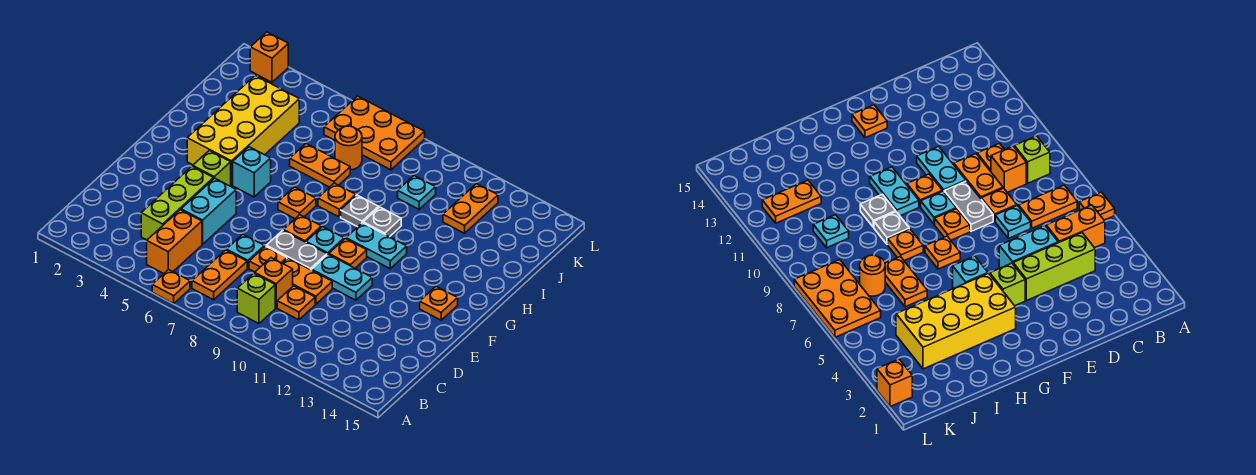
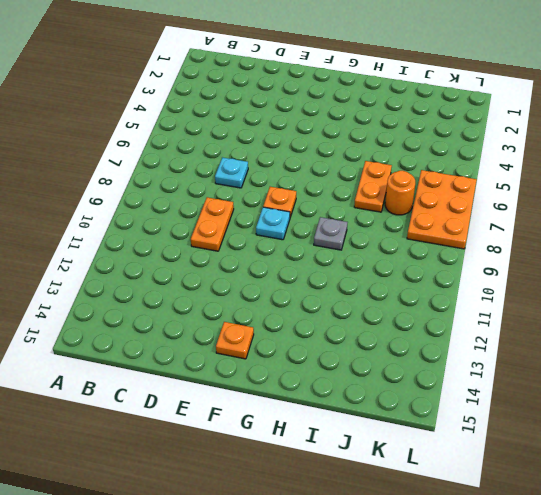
none -> orange plate A6 level 1
none -> orange brick B5:C5 level 1
none -> orange plate B7:C7 level 1
none -> lime brick B9 level 1

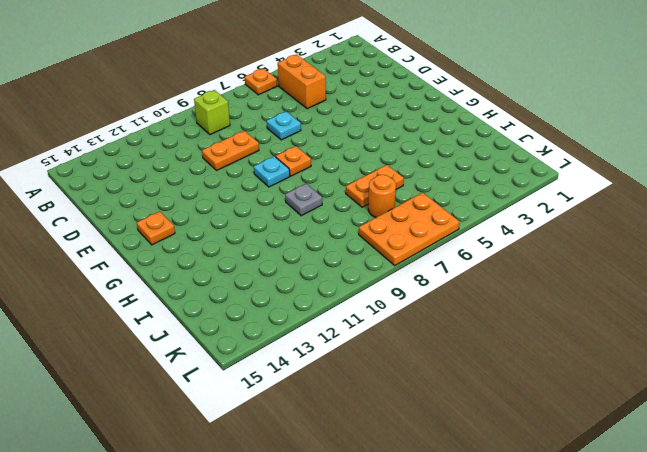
none -> orange plate B7:C7 level 1
none -> lime brick C4:E4 level 1
none -> orange brick C9 level 1
none -> orange plate C10 level 1

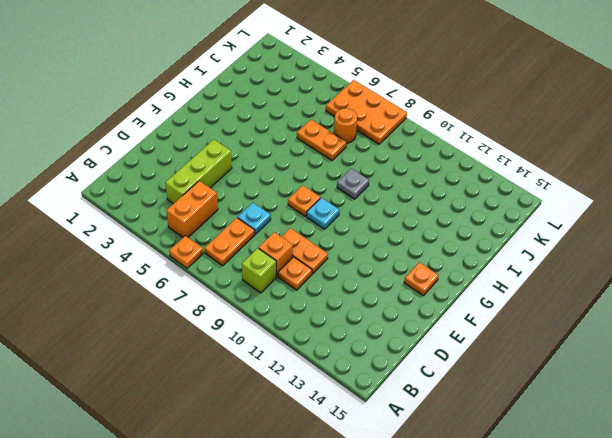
none -> cyan brick D5:E5 level 1
none -> orange plate D8 level 1
none -> grey plate E8:E9 level 1
none -> cyan plate E10:E11 level 1

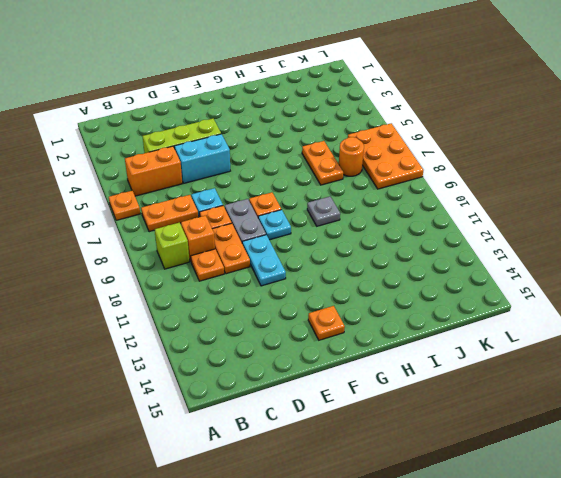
none -> lime brick F4 level 1
none -> orange plate F10 level 1
none -> yellow brick G3:J4 level 1
none -> cyan brick G5 level 1

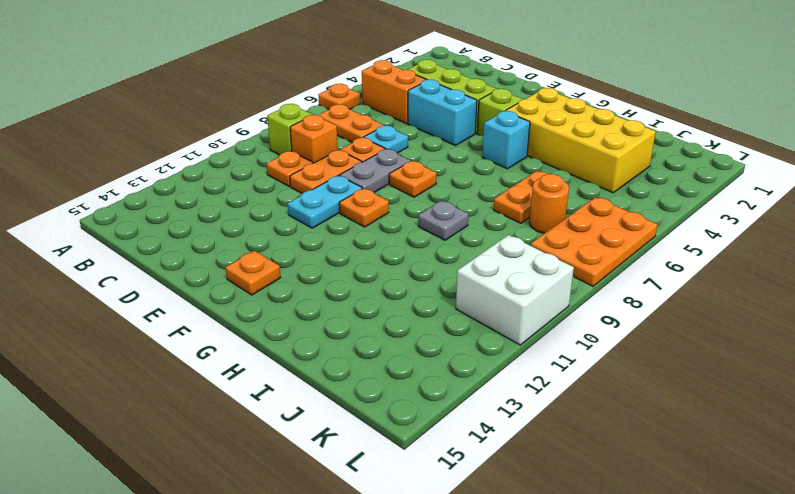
white brick K10:L11 level 1 -> none
none -> cyan plate F9 level 1
none -> orange plate G7 level 1
none -> cyan plate G10:G11 level 1
none -> orange plate H8 level 1

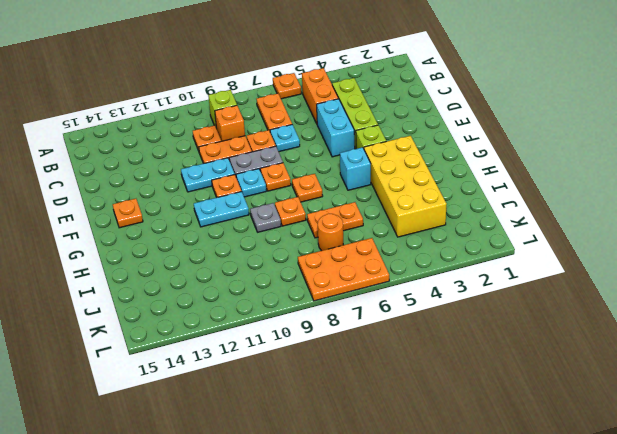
none -> grey plate H10 level 1
none -> cyan plate J10 level 1
none -> orange plate J12:K12 level 1
none -> orange brick L2 level 1

